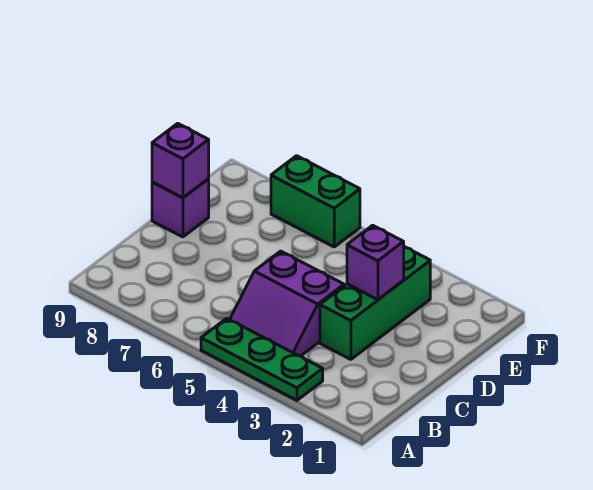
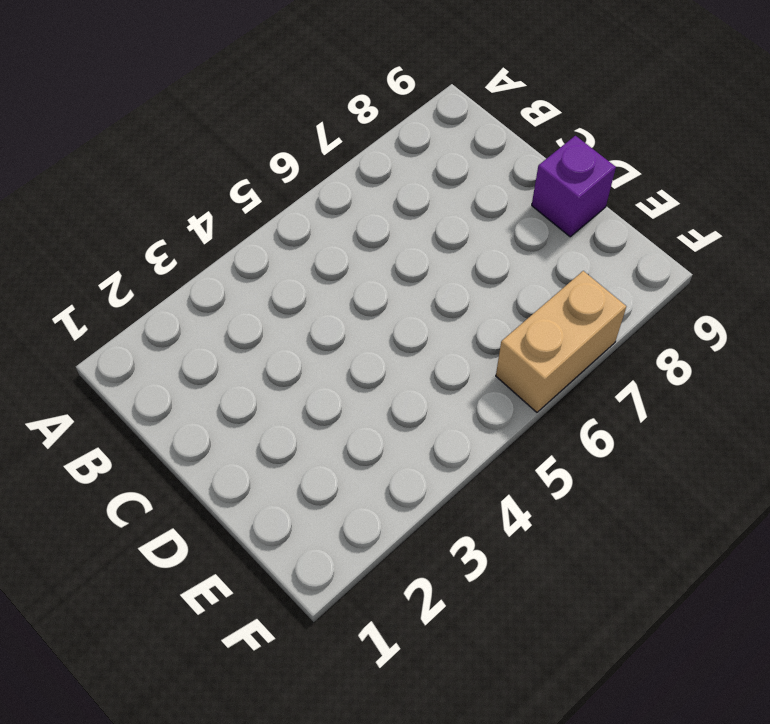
tan brick F6:F7 level 1 -> green brick F6:F7 level 1
none -> green plate A3:A5 level 1
none -> purple slope B4:C5 level 1 top C

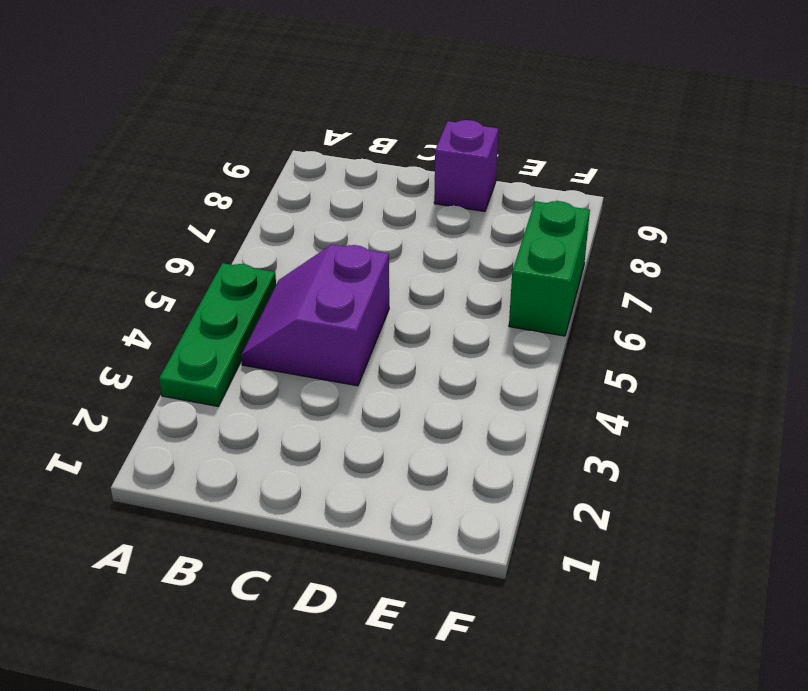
none -> green brick C3:E3 level 1
none -> purple brick D3 level 2

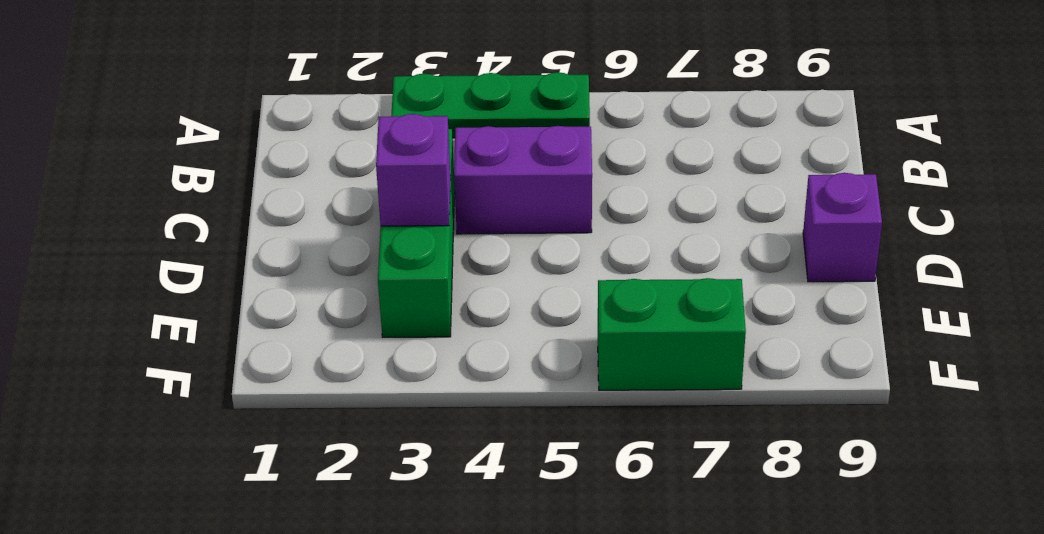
none -> purple brick D9 level 2

